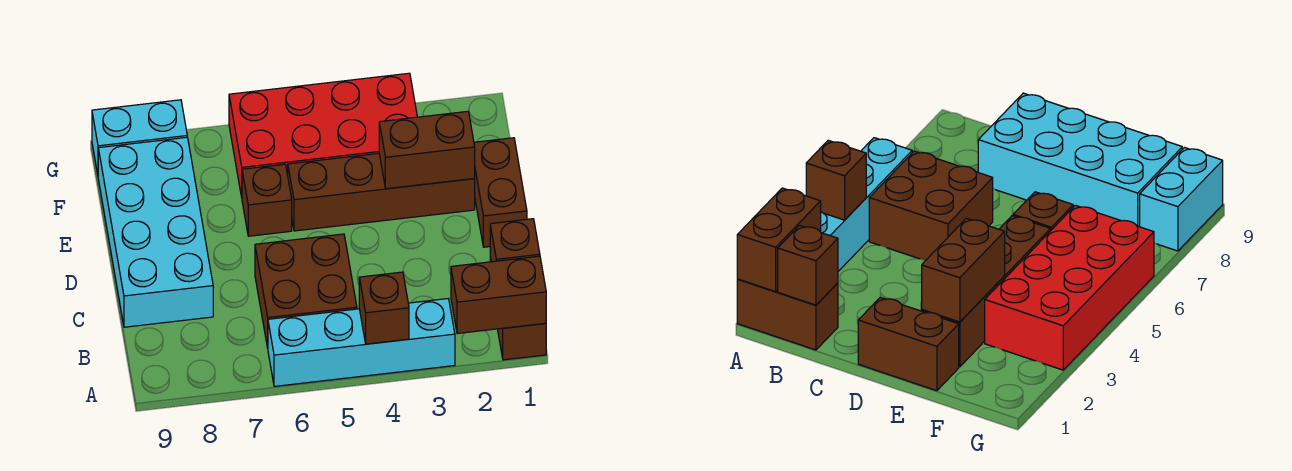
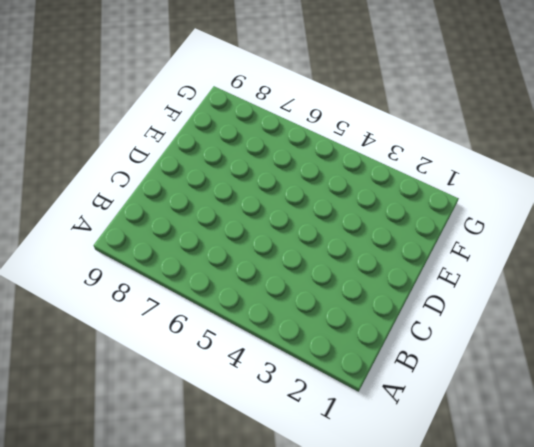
none -> brown brick A1:B1 level 1
none -> cyan brick A3:A6 level 1
none -> brown brick B5:C6 level 1

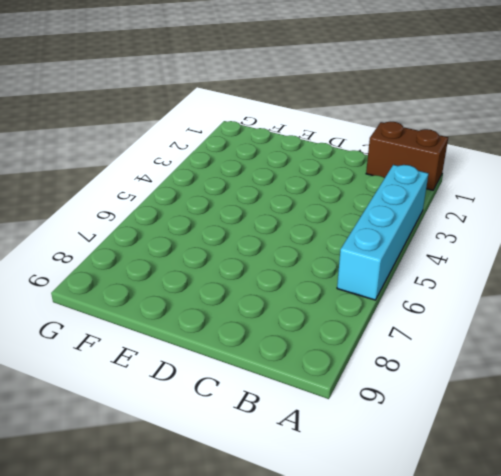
none -> brown brick B5:C6 level 1
none -> cyan brick C8:F9 level 1
none -> brown brick D1:E1 level 1

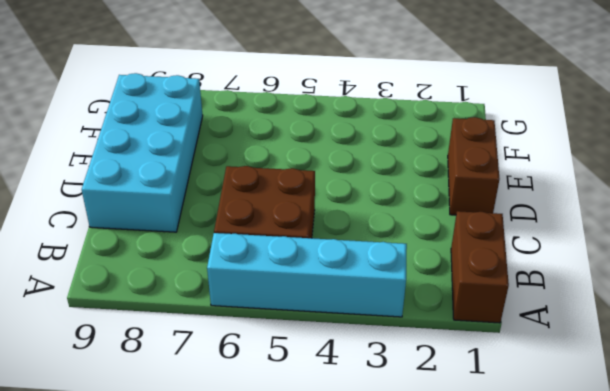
none -> brown brick E2:E5 level 1
none -> brown brick E6 level 1
none -> red brick F3:G6 level 1

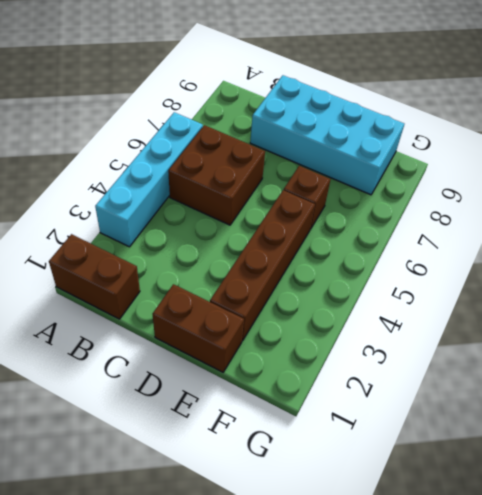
none -> red brick F3:G6 level 1
none -> cyan brick G8:G9 level 1
none -> brown brick A1:A2 level 2

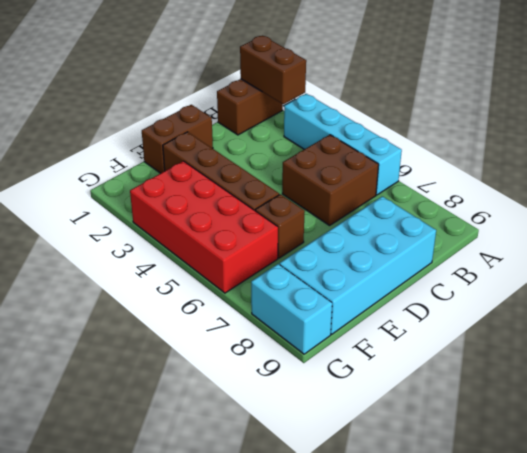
none -> brown brick A4 level 2
none -> brown brick B1 level 2
none -> brown brick E2:E3 level 2

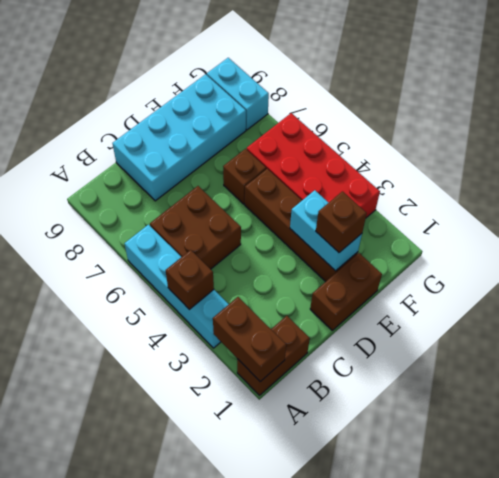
cyan brick E2:E3 level 2 -> brown brick E2:E3 level 2
brown brick E2 level 3 -> brown brick B1 level 2

